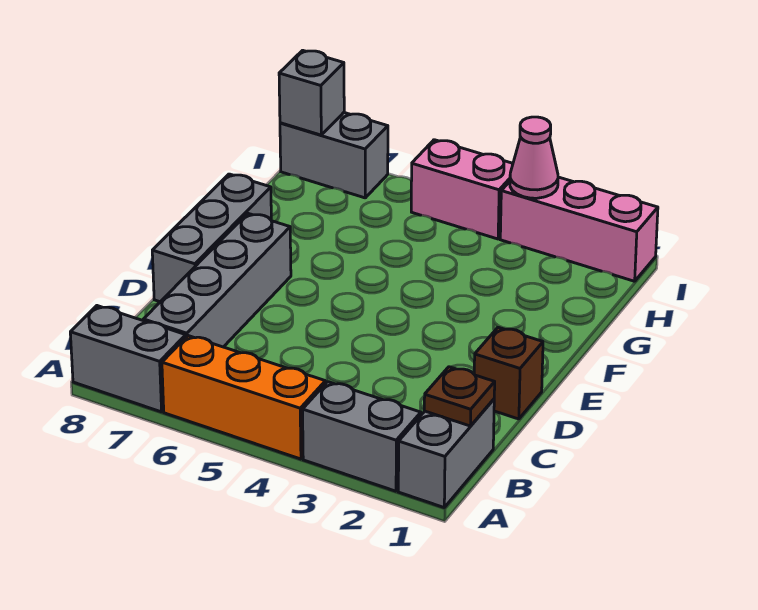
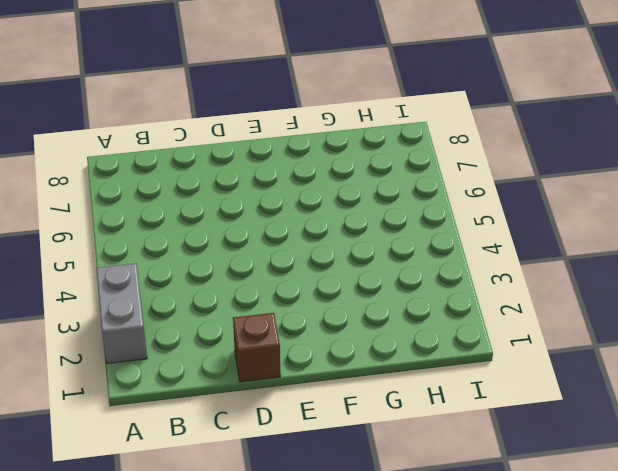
none -> grey brick A1:B1 level 1
none -> orange brick A4:A6 level 1
none -> grey brick A7:A8 level 1

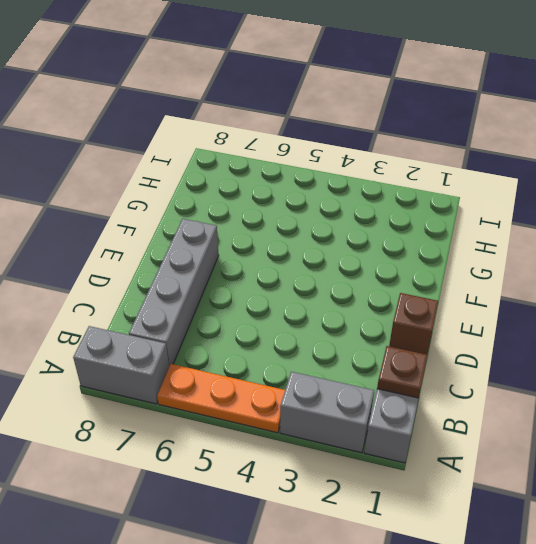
orange plate A4:A6 level 1 -> orange brick A4:A6 level 1
none -> grey brick D8:F8 level 1
none -> pink brick I1:I3 level 1
none -> pink brick I4:I5 level 1

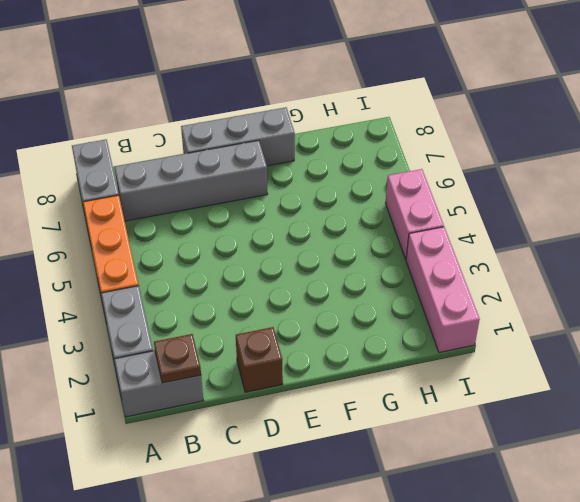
none -> grey brick I7:I8 level 1
none -> pink cone I3 level 2
none -> grey brick I8 level 2

